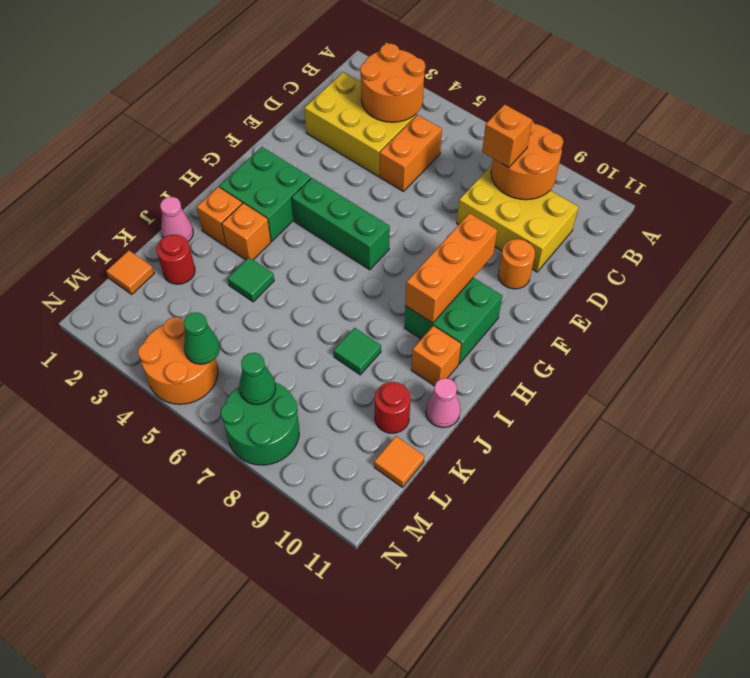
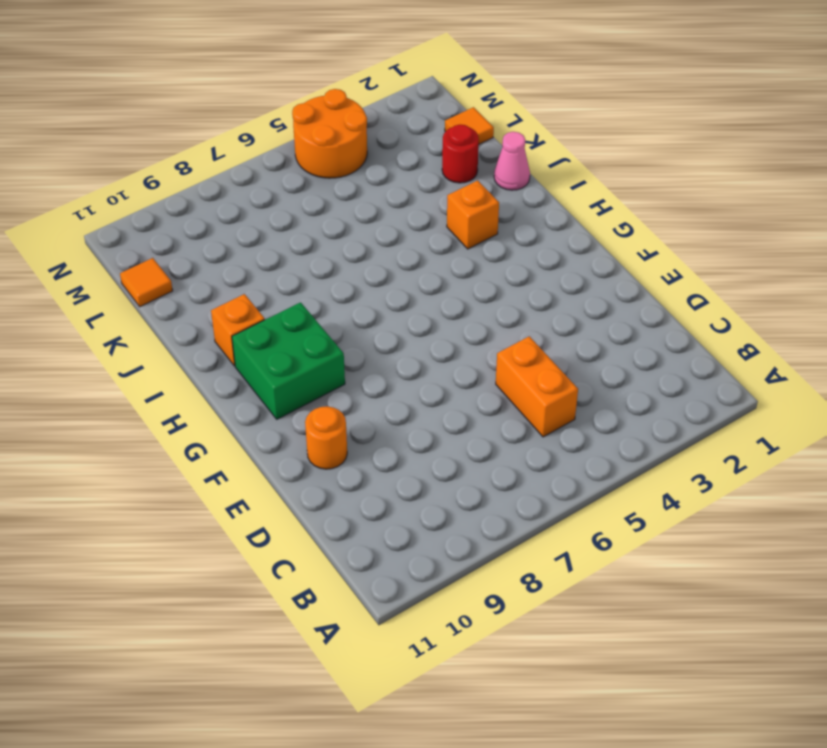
none -> yellow brick C2:D4 level 1
none -> yellow brick C8:D10 level 1
none -> green brick G2:H3 level 1

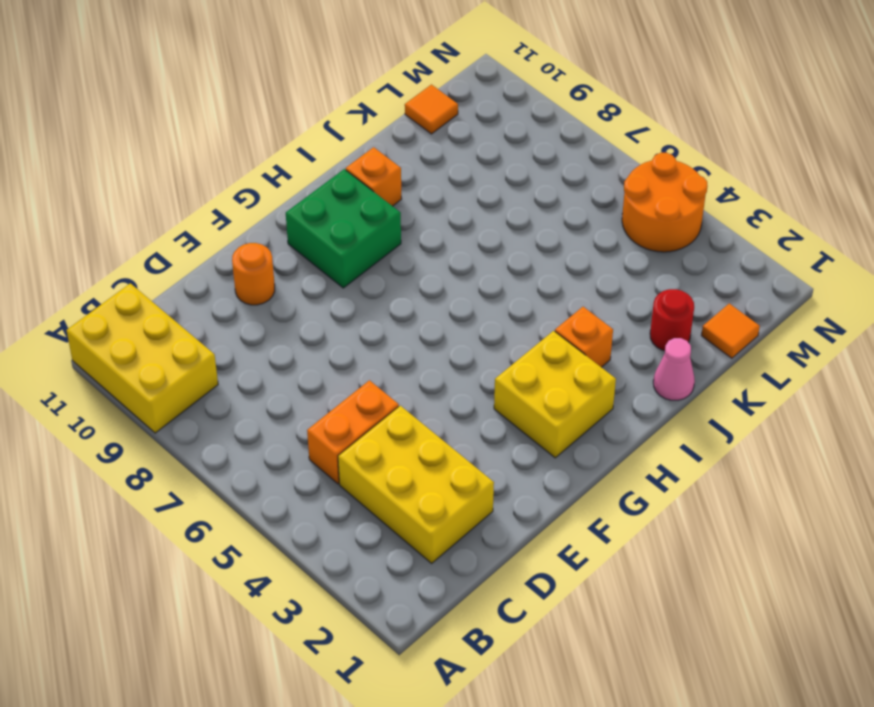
yellow brick A9:B11 level 1 -> yellow brick C8:D10 level 1
yellow brick G2:H3 level 1 -> green brick G2:H3 level 1
none -> green brick G4:G6 level 1
none -> orange brick I2 level 1
none -> green tile J4 level 1

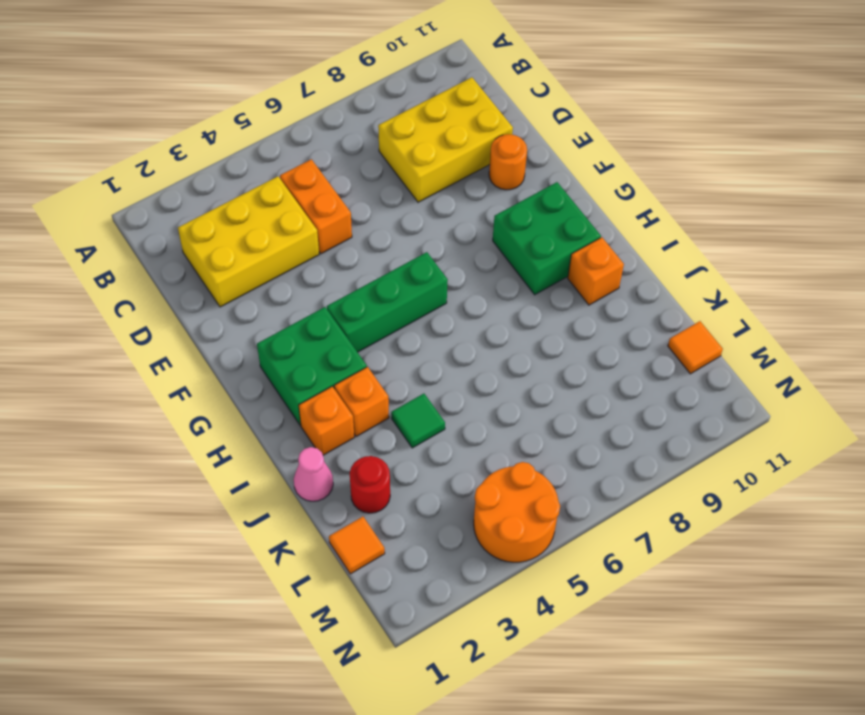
none -> green tile J8 level 1
none -> pink cone J11 level 1
none -> red round brick K10 level 1

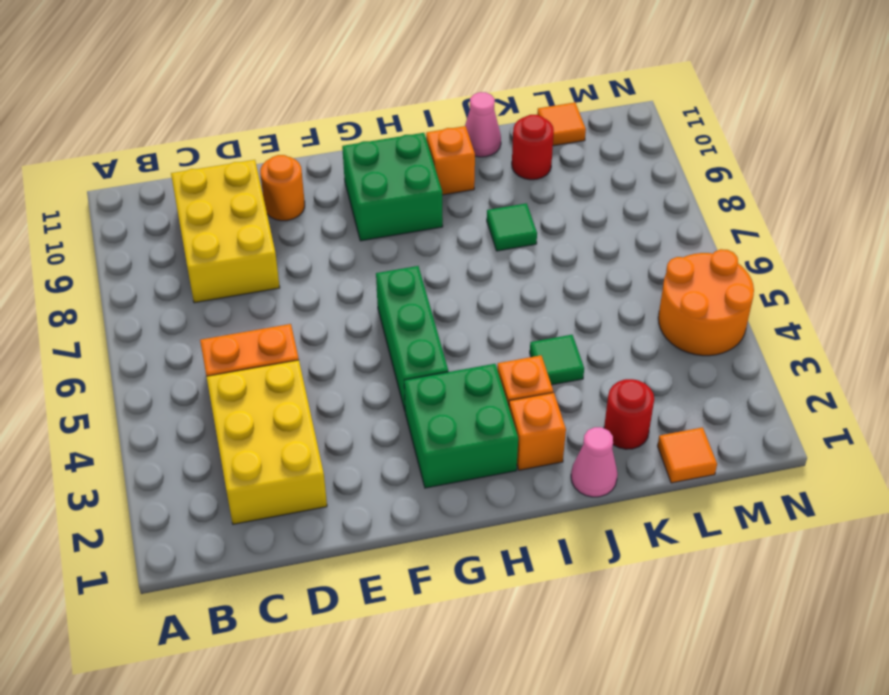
none -> green round brick M7:N8 level 1
none -> orange round brick B3:C4 level 2
none -> orange round brick B8:C9 level 2

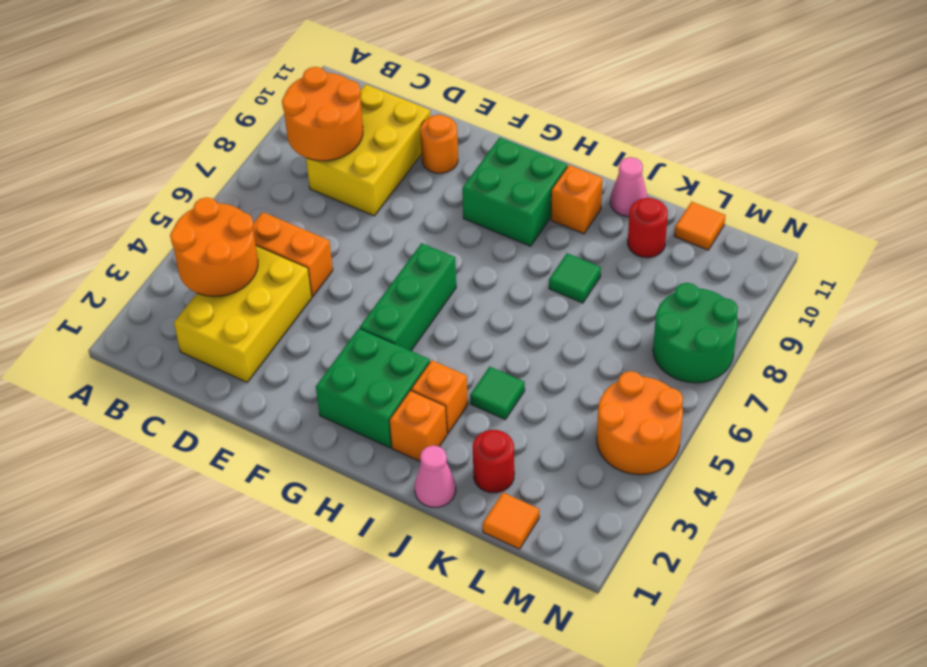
none -> orange brick F9:H9 level 2
none -> green cone M5 level 2
none -> green cone M7 level 2

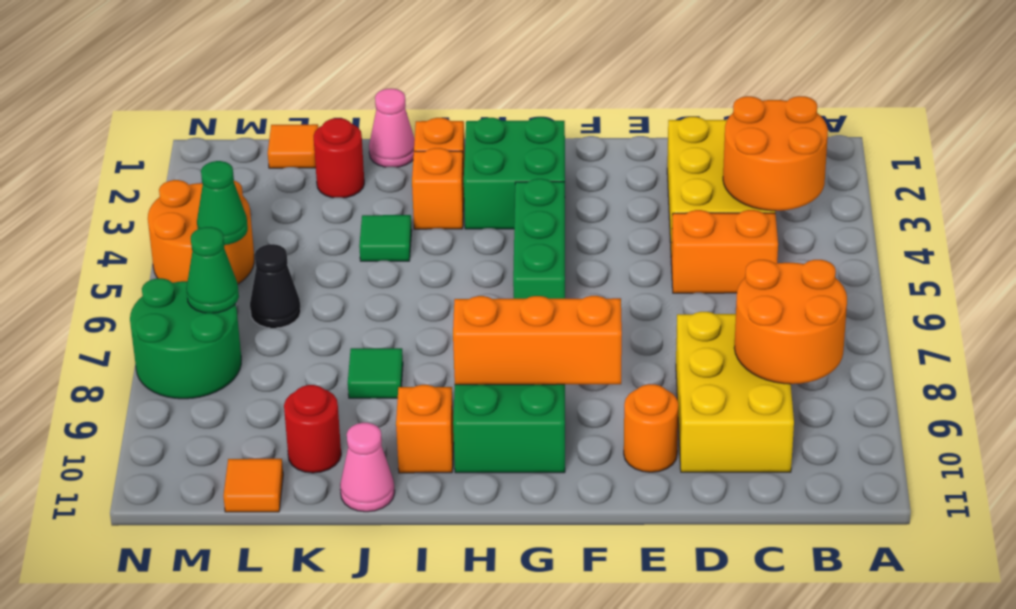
black cone L6 level 1 -> none
none -> orange brick C8 level 3

